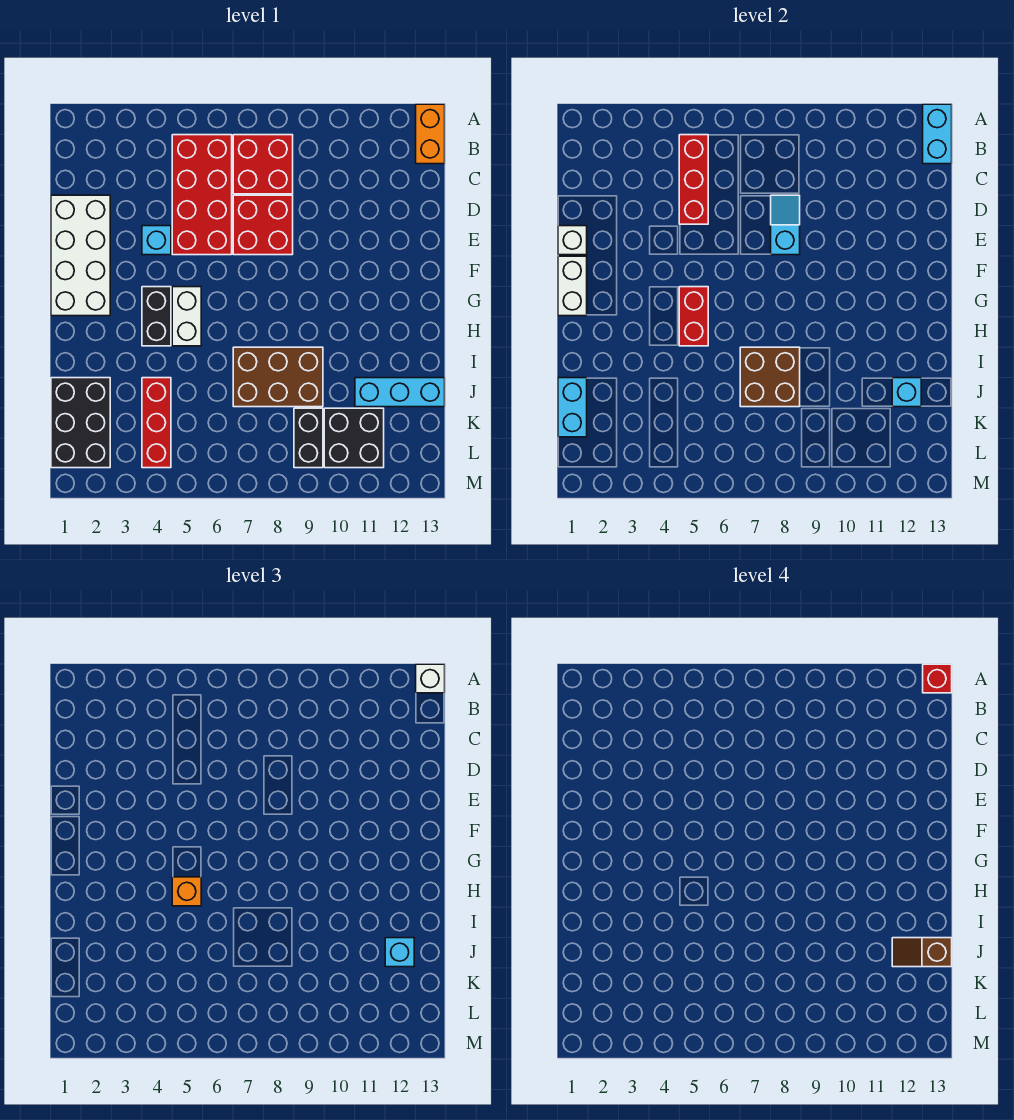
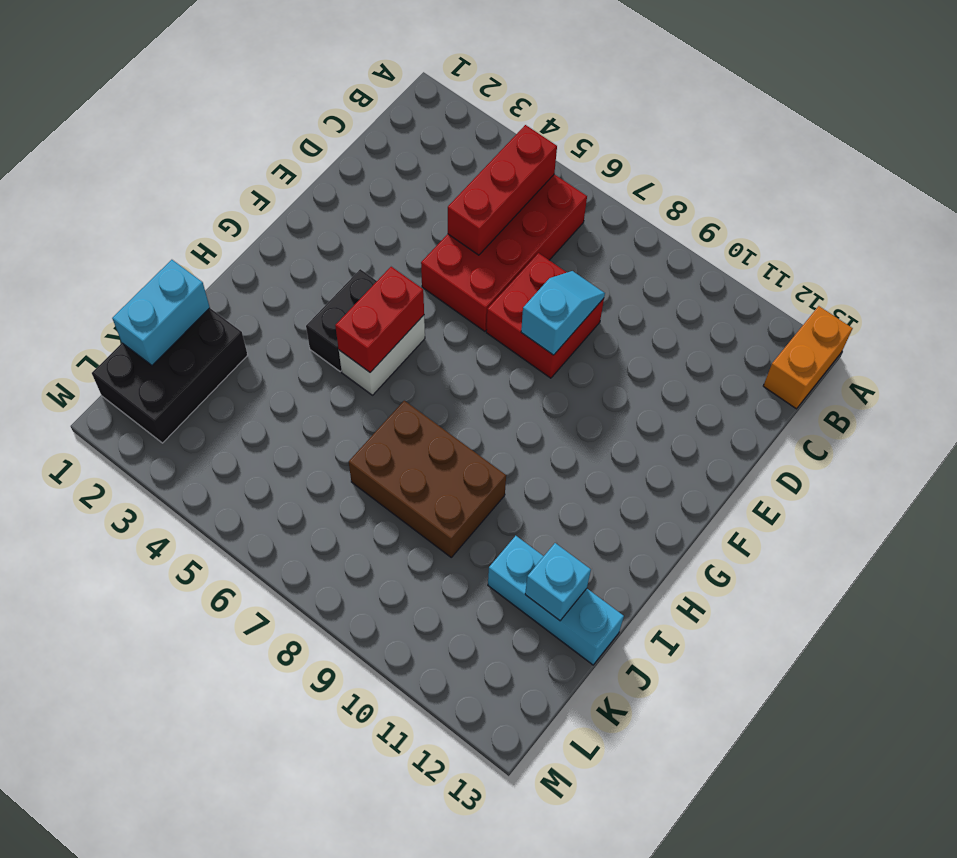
none -> red brick B7:C8 level 1
none -> white brick D1:G2 level 1
none -> cyan brick E4 level 1

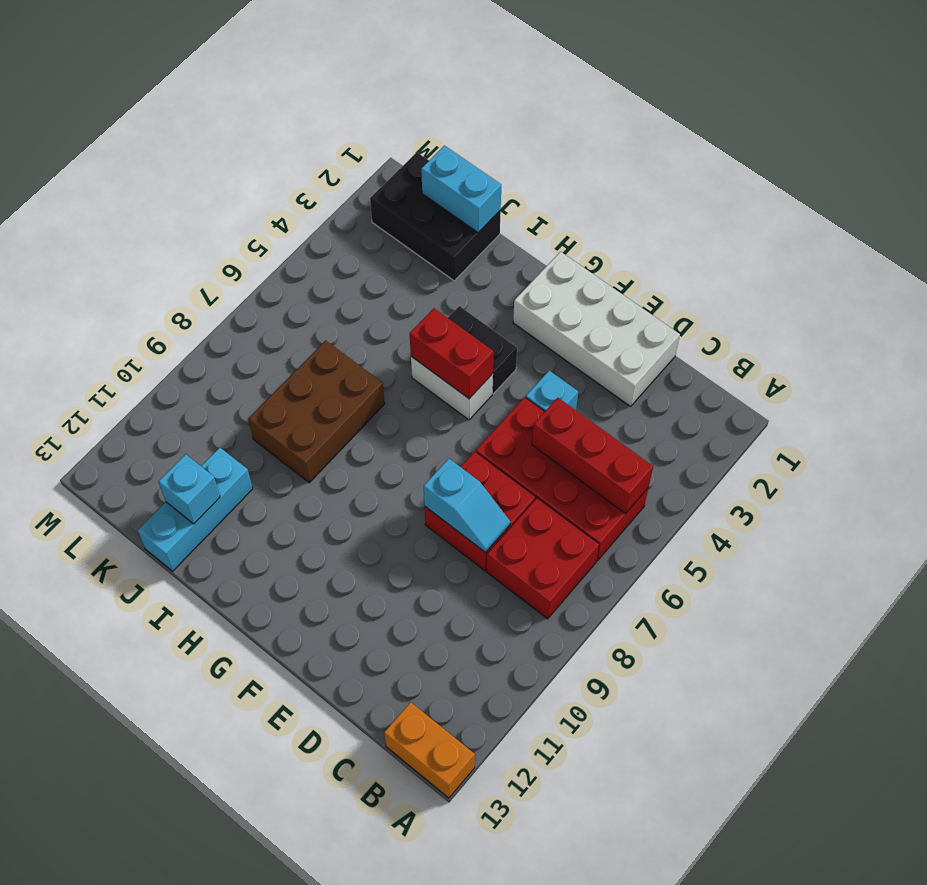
none -> red brick J4:L4 level 1
none -> black brick K9:L9 level 1
none -> black brick K10:L11 level 1

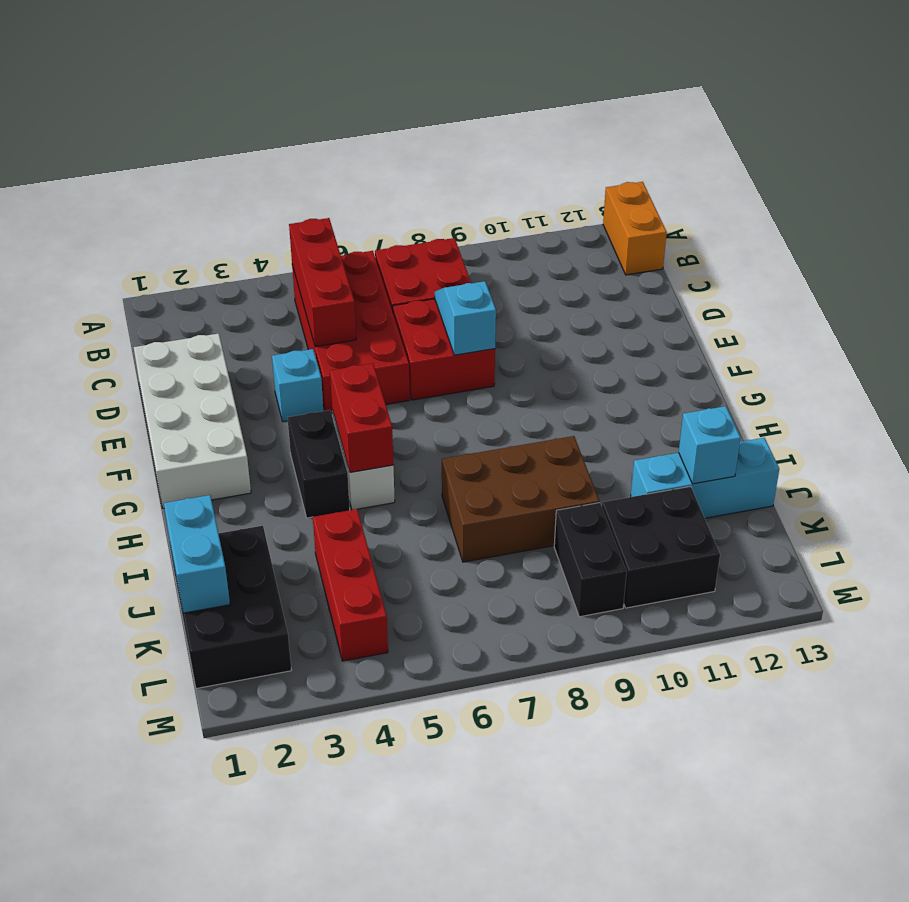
none -> cyan brick A13:B13 level 2
none -> white brick E1 level 2
none -> white brick F1:G1 level 2

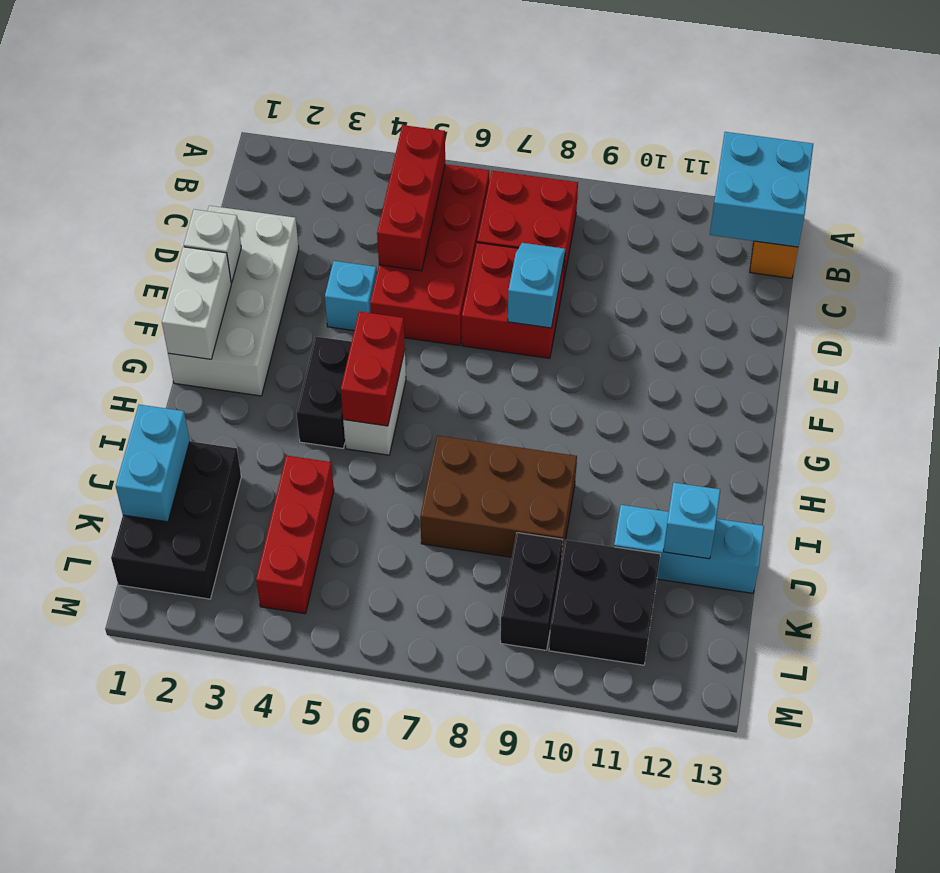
cyan brick A12:B13 level 2 -> cyan brick A13:B13 level 2
none -> brown brick I7:J8 level 2
none -> white brick A13 level 3
none -> orange brick H5 level 3

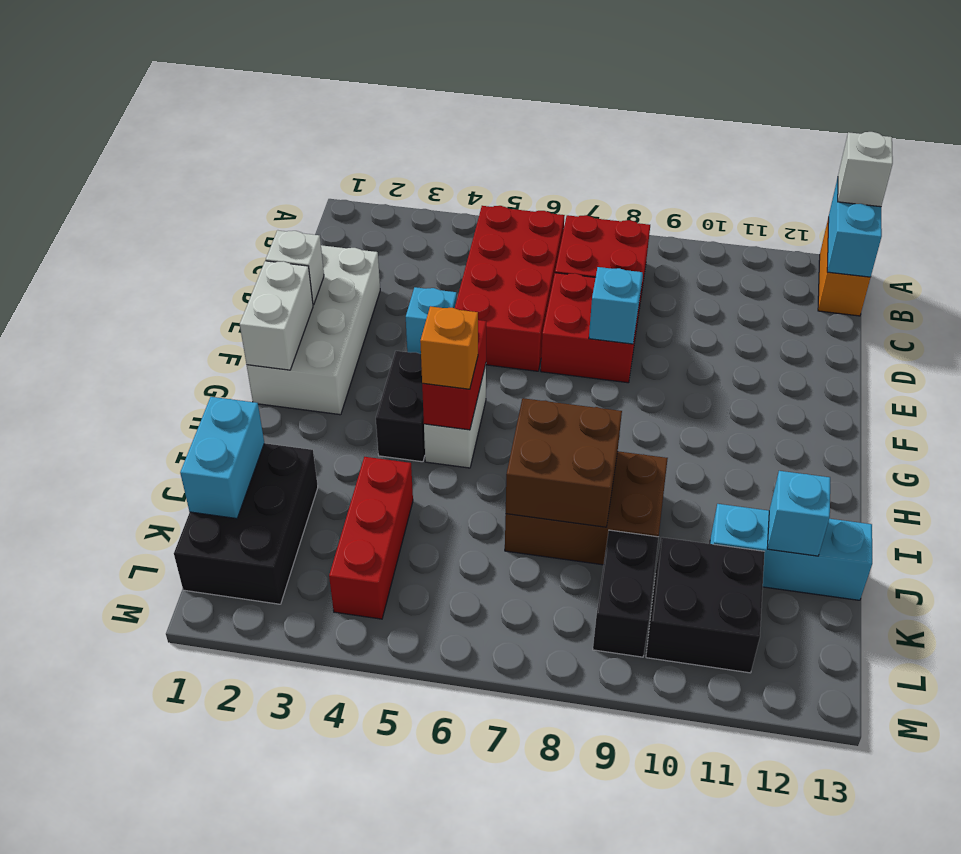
none -> red brick B5:D5 level 2
none -> cyan brick J12 level 3
none -> red brick A13 level 4

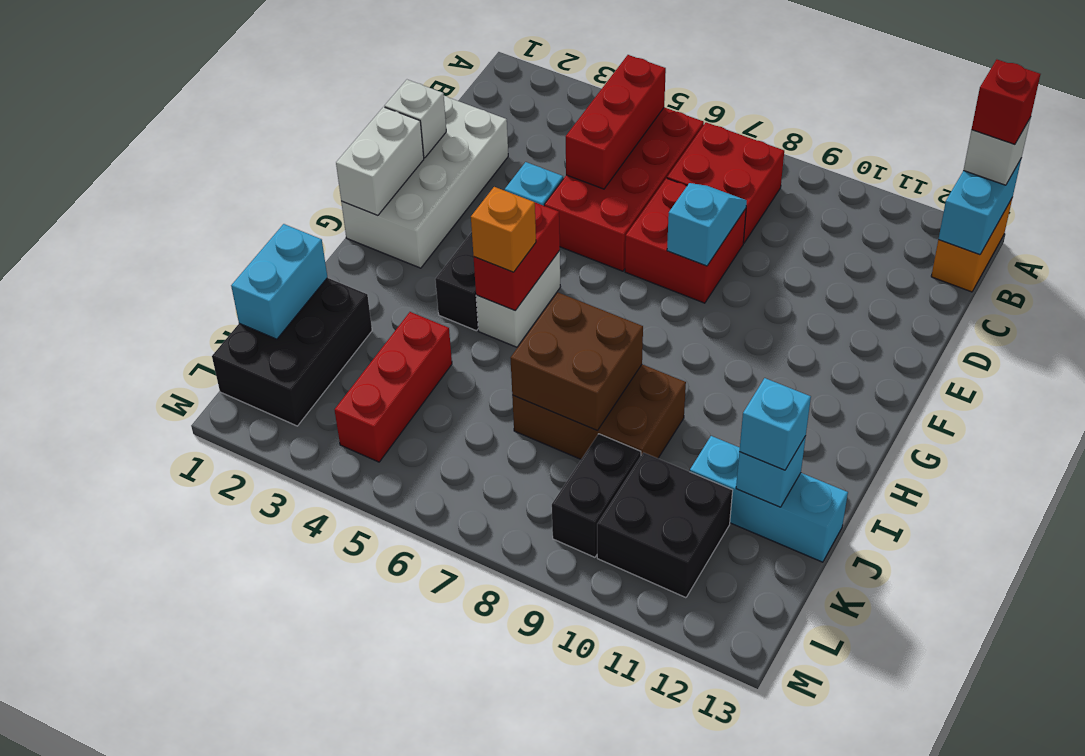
none -> brown slope J12:J13 level 4 top 13

